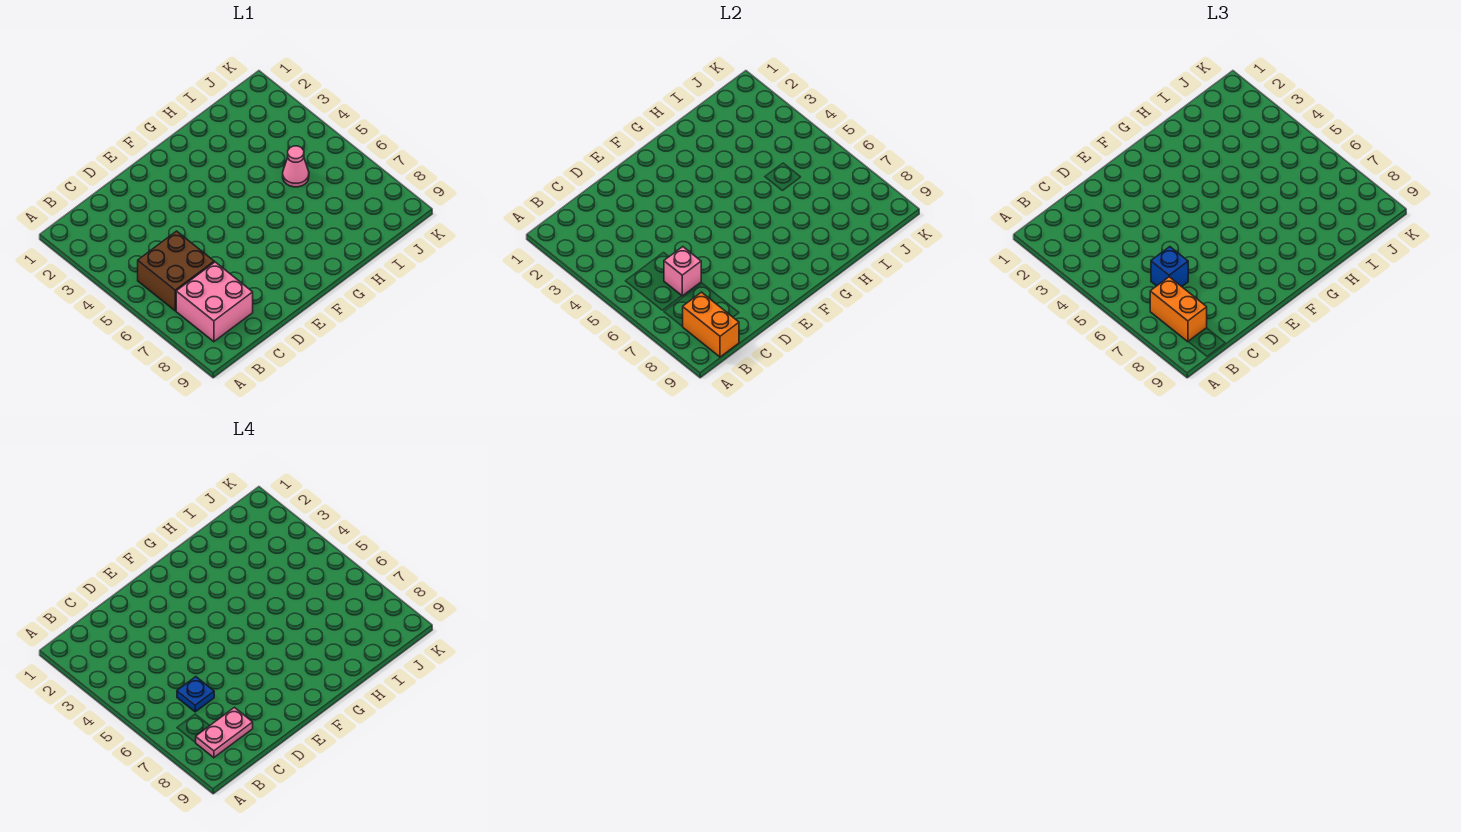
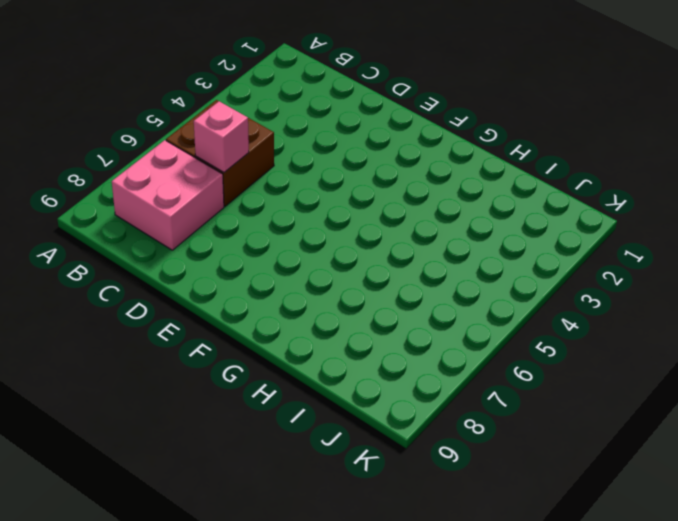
none -> pink cone I5 level 1
none -> orange brick B8:B9 level 2

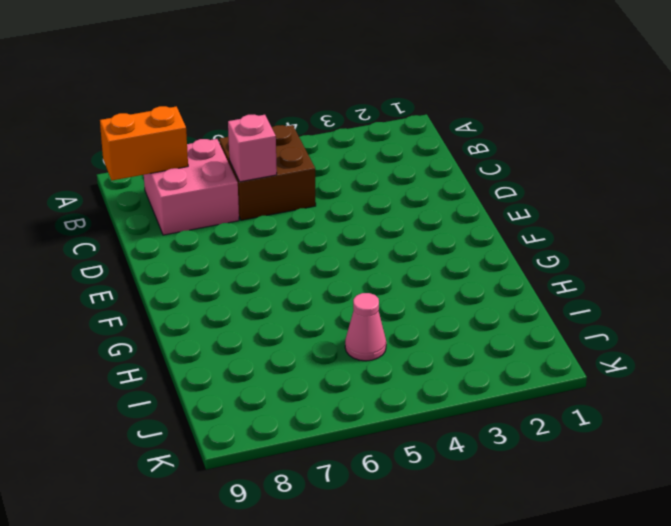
none -> orange brick B7:B8 level 3
none -> blue brick C6 level 3

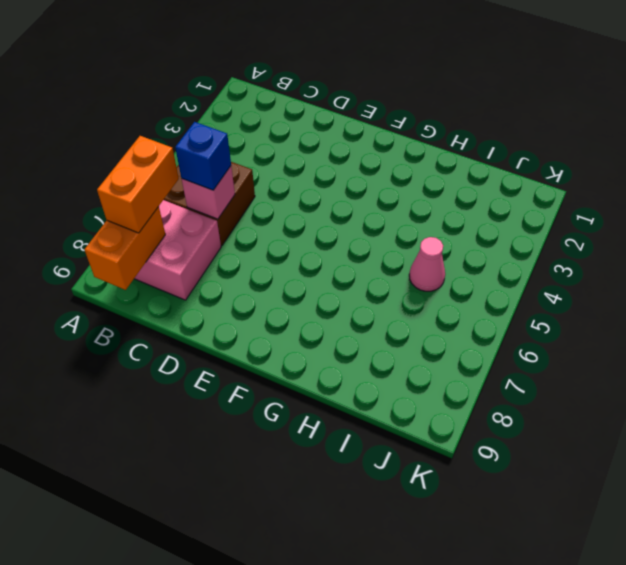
none -> pink plate B8:C8 level 4
none -> blue plate C6 level 4

